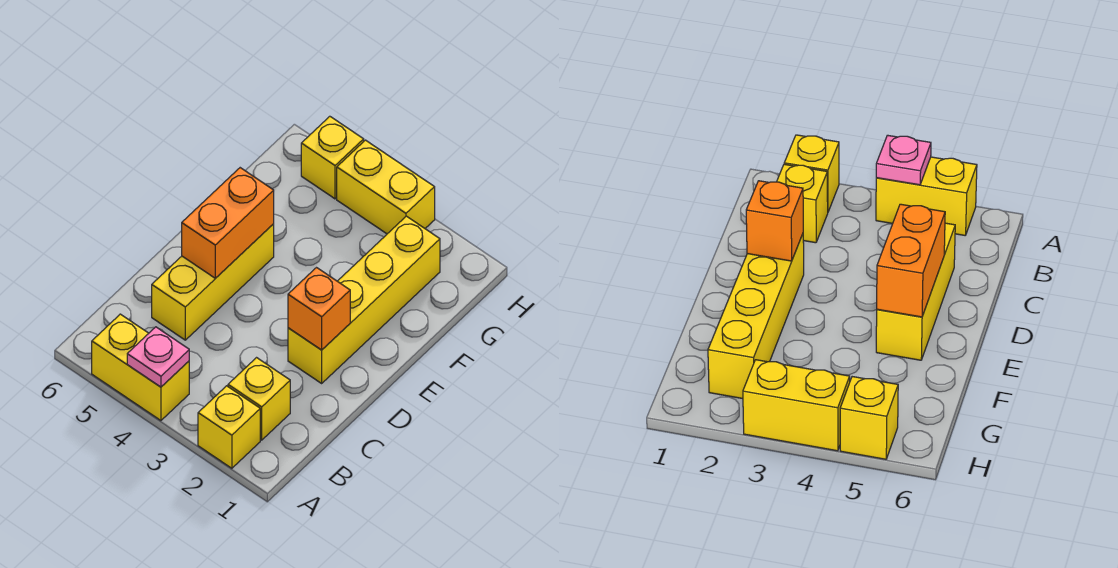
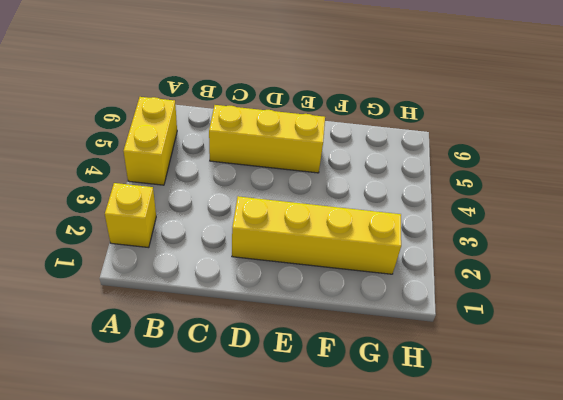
none -> yellow brick B2 level 1
none -> yellow brick H3:H4 level 1

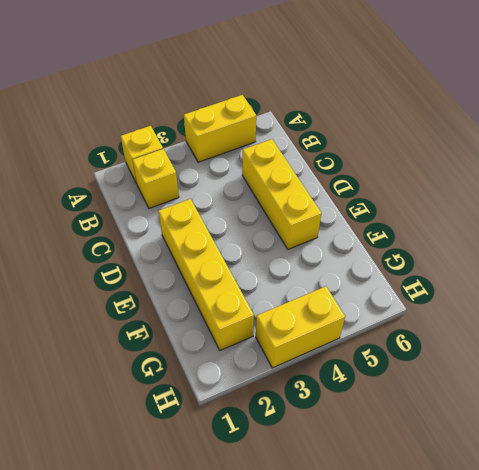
none -> yellow brick H5 level 1
none -> pink plate A4 level 2

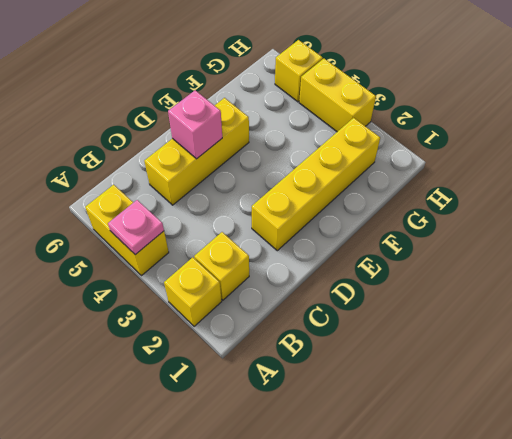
pink brick D5 level 2 -> orange brick D5:E5 level 2
none -> orange brick D2 level 2

